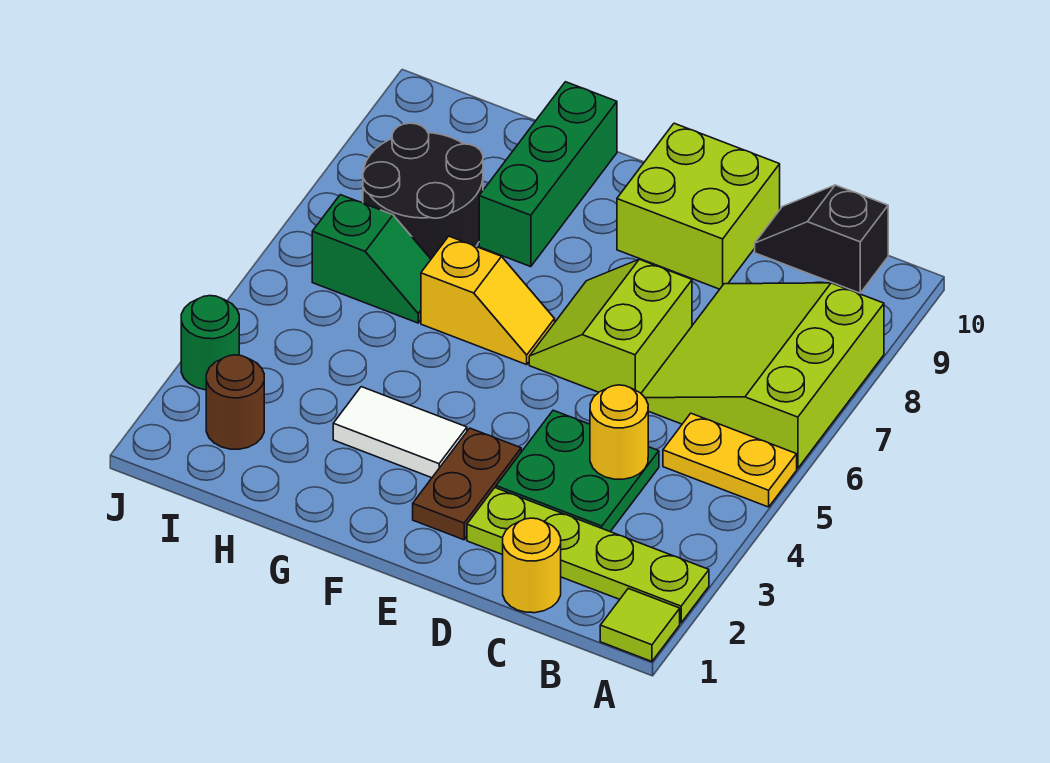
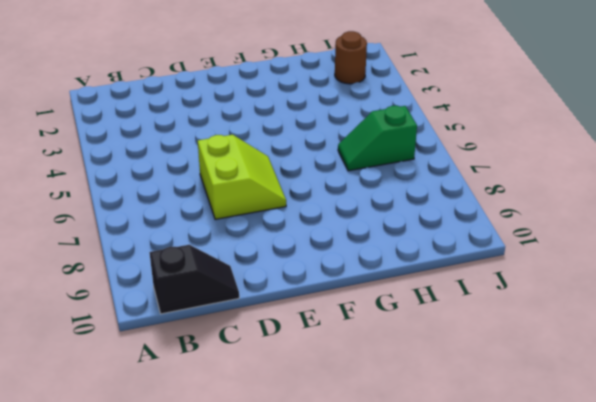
none -> lime tile A1 level 1
none -> lime plate A2:D2 level 1
none -> yellow plate A5:B5 level 1

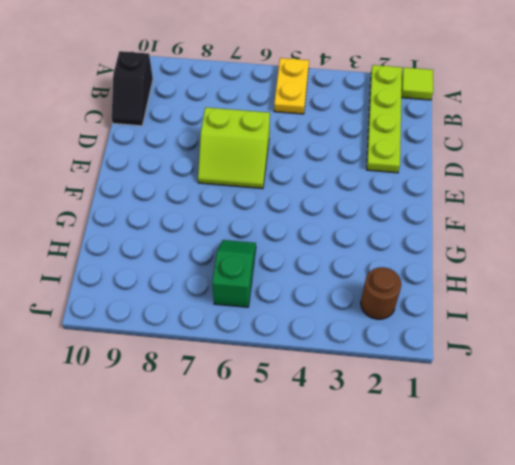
none -> lime slope A6:C8 level 1 top A
none -> yellow round brick C1 level 1
none -> green plate C3:D4 level 1

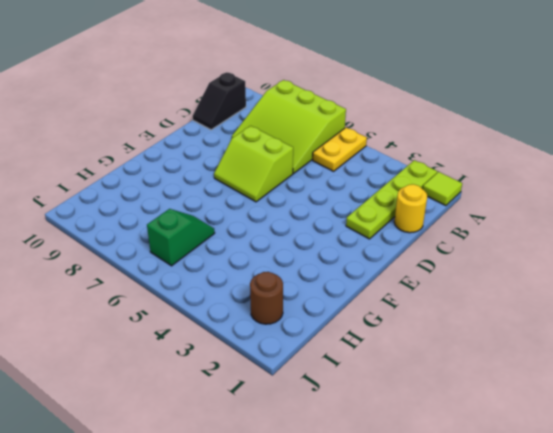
none -> green plate C3:D4 level 1
none -> lime brick D9:E10 level 1
none -> brown plate E2:E3 level 1

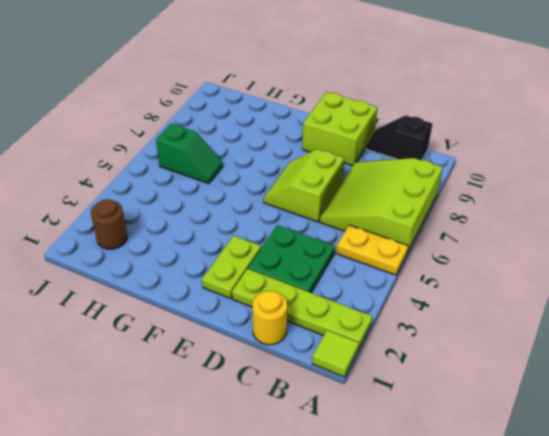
lime plate E2:E3 level 1 -> brown plate E2:E3 level 1
none -> white tile F3:G3 level 1
none -> yellow slope F6:G6 level 1 top G
none -> green brick G8:G10 level 1

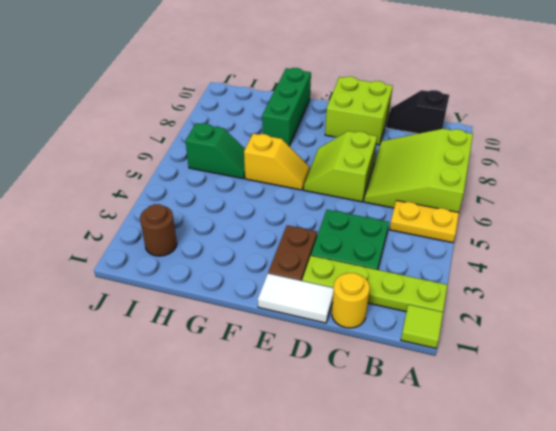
white tile D1:E1 level 1 -> white tile F3:G3 level 1
none -> black round brick H7:I8 level 1
none -> green round brick J3 level 1
none -> yellow round brick C4 level 2

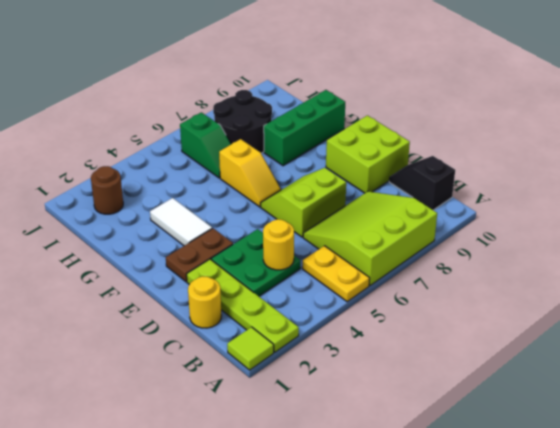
none -> green round brick J3 level 1

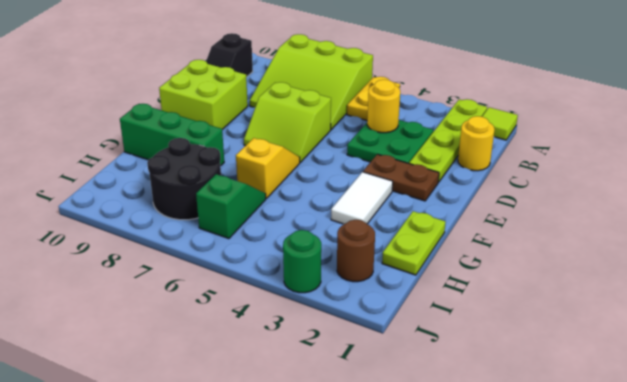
lime plate G1:H1 level 1 -> none

